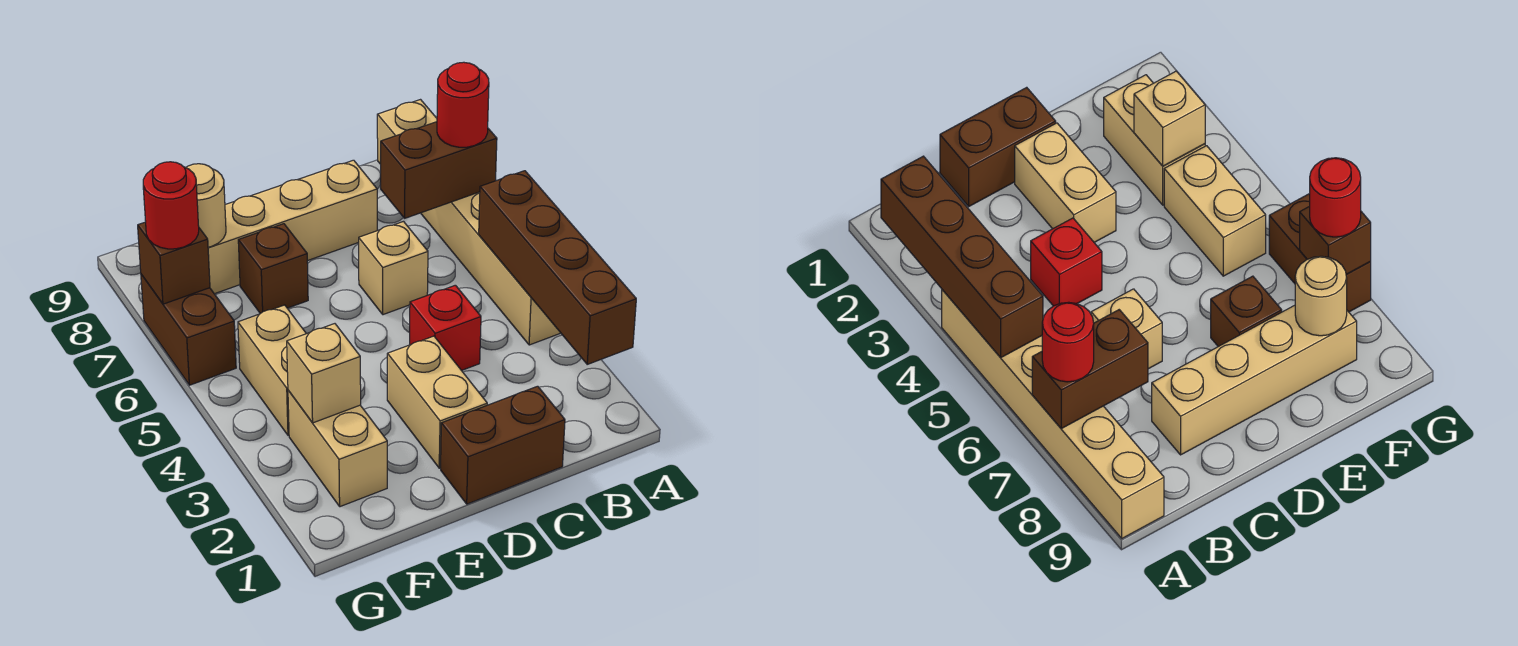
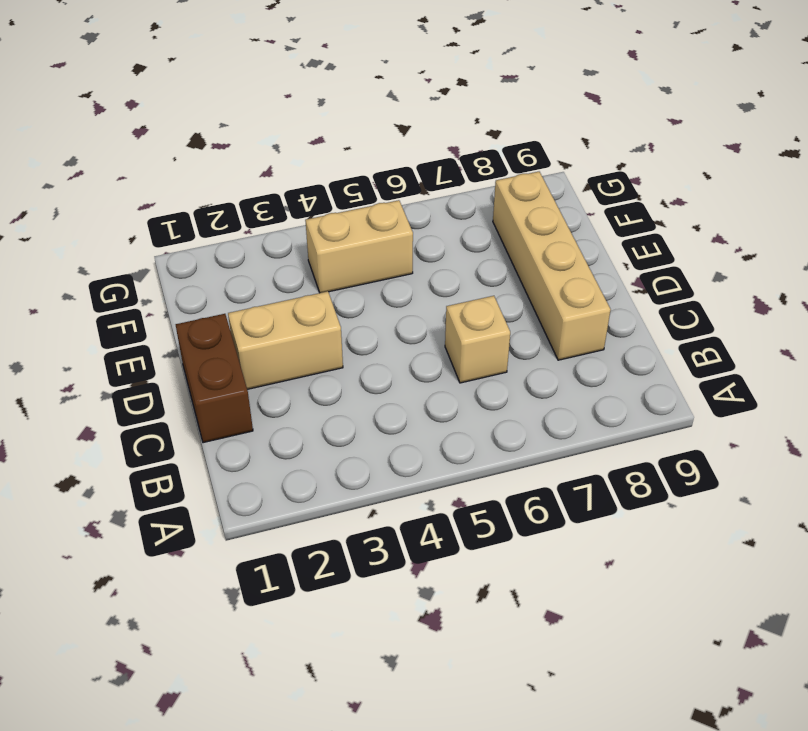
none -> tan brick A4:A9 level 1
none -> red brick C4 level 1
none -> brown brick E7 level 1

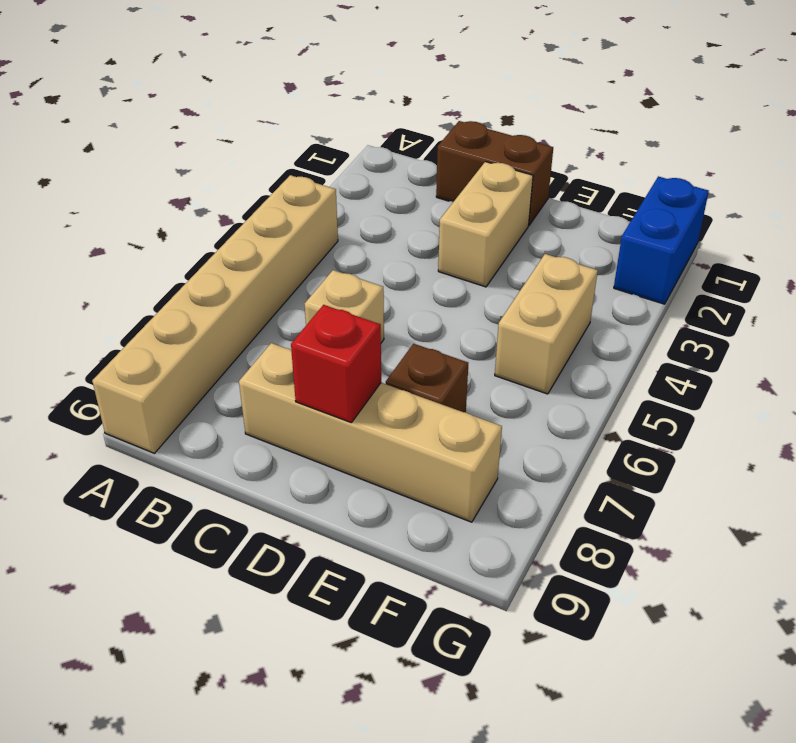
red brick D8 level 2 -> red brick C4 level 1
blue brick G1:G2 level 1 -> none
none -> tan brick F2:F3 level 1
none -> brown brick G6:G7 level 1
none -> brown brick A2:A5 level 2

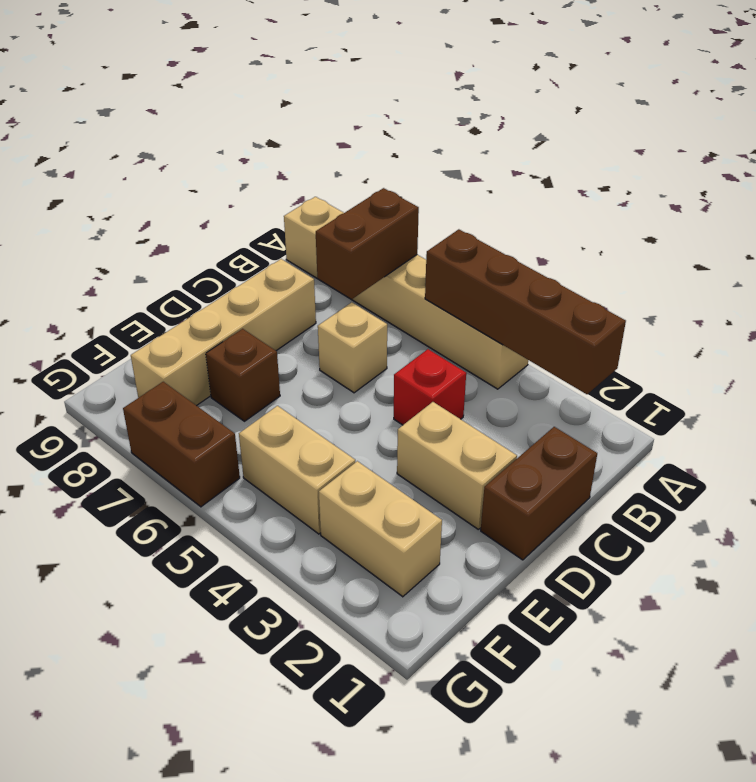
none -> tan brick F3 level 2
none -> tan round brick F8 level 2
none -> brown brick G7 level 2

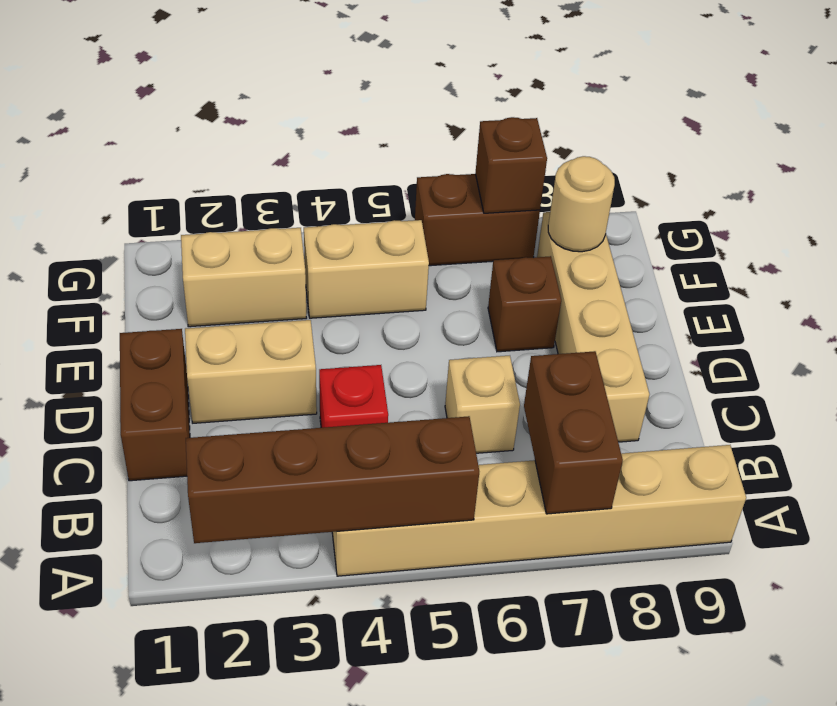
none -> tan brick F3 level 2
none -> red round brick A7 level 3
none -> red round brick G7 level 3

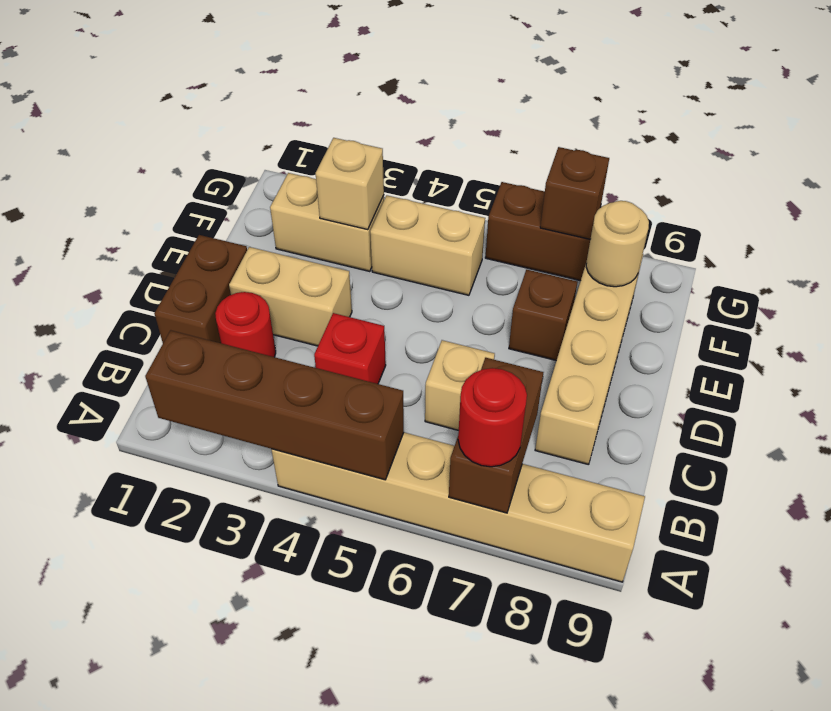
red round brick C2 level 1 -> red round brick G7 level 3

